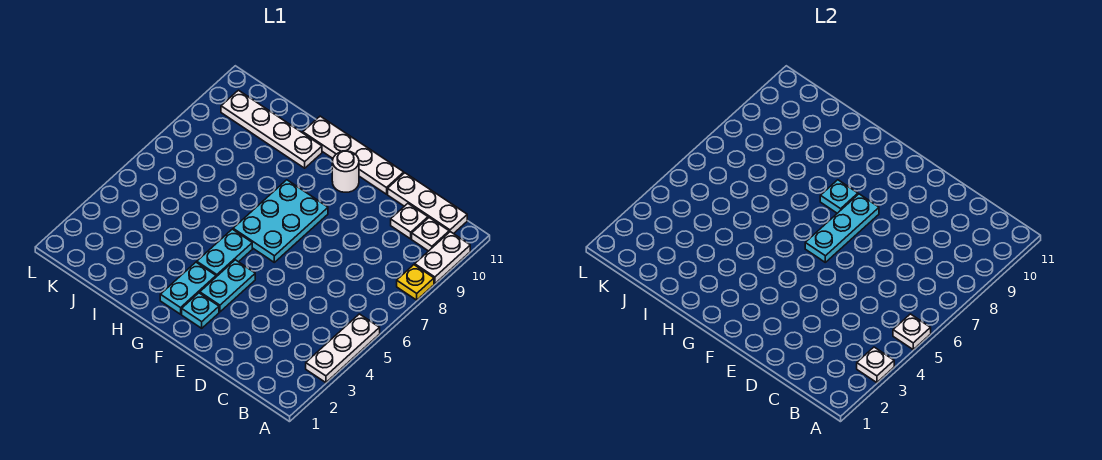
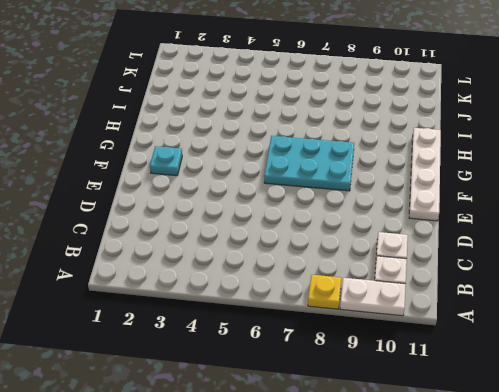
none -> white plate A3:A5 level 1
none -> white plate B11:D11 level 1
none -> cyan plate F3:F4 level 1

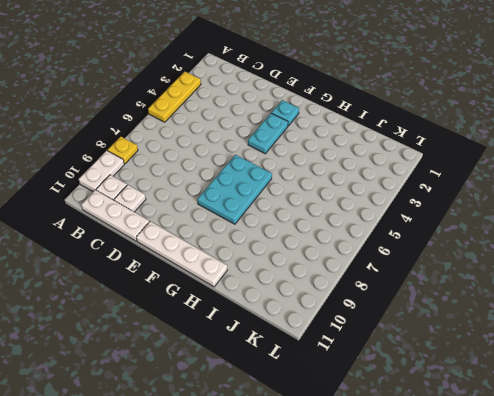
yellow plate A3:A5 level 1 -> white plate A3:A5 level 1
none -> white round brick F10 level 1
none -> cyan plate G2:G3 level 1
none -> cyan plate G4:G5 level 1

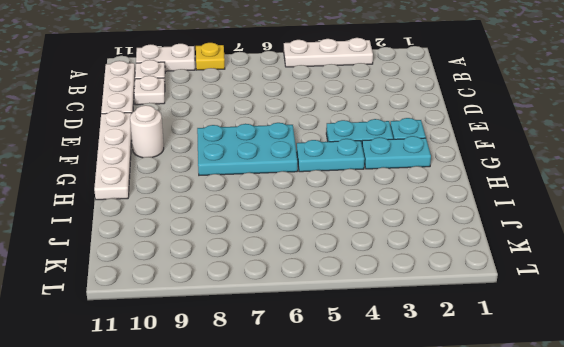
none -> white plate H10:K10 level 1
none -> white plate A3 level 2
none -> white plate A5 level 2

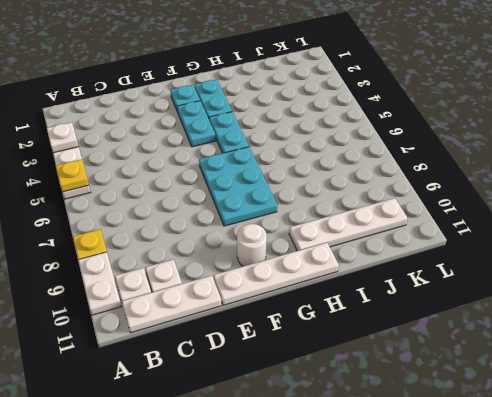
yellow plate A5 level 2 -> white plate A5 level 2
none -> cyan plate F6:F8 level 2
none -> cyan plate G8 level 2

